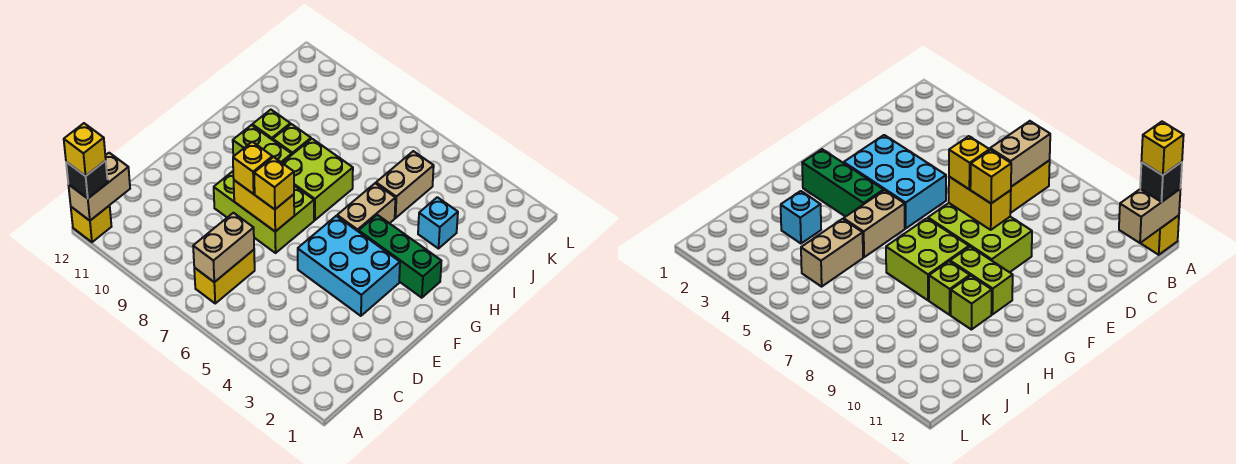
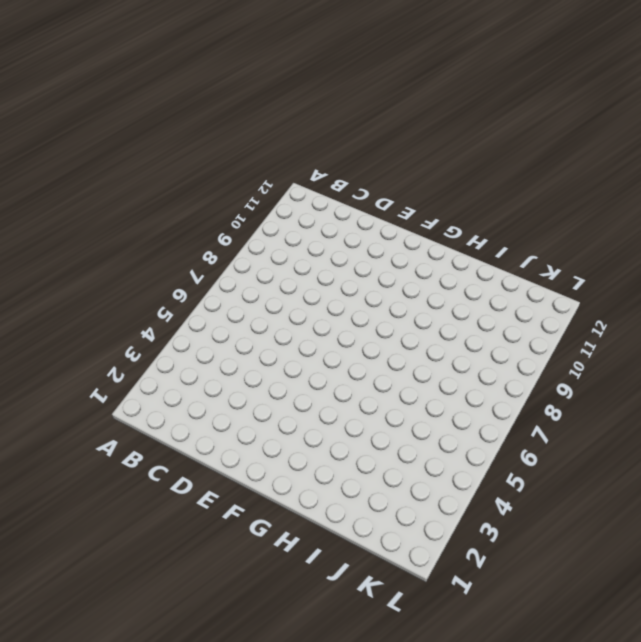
none -> yellow brick A12 level 1
none -> yellow brick B7:C7 level 1
none -> cyan brick E3:F5 level 1

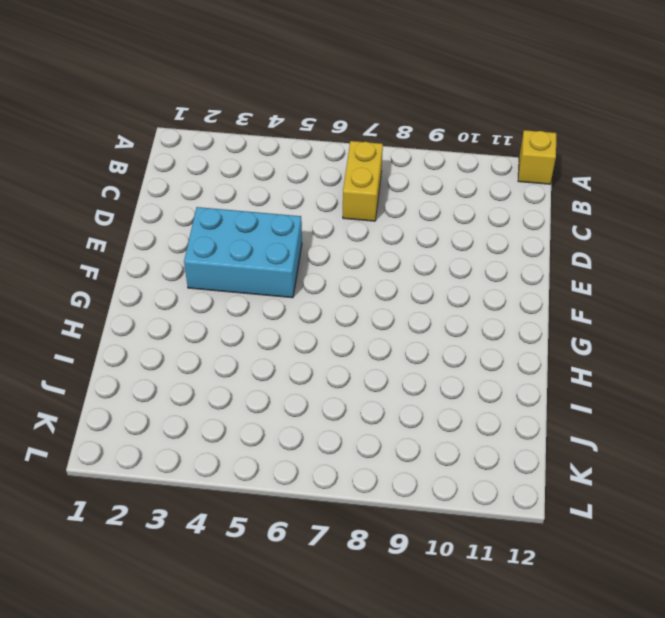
none -> lime brick E7:F9 level 1
none -> green brick G2:G4 level 1
none -> tan brick G5:H5 level 1

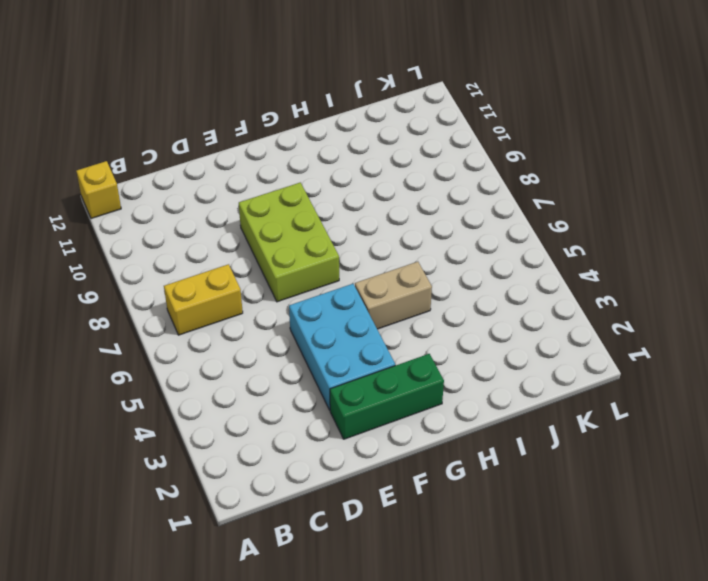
green brick E2:G2 level 1 -> green brick G2:G4 level 1
none -> lime brick G7:H8 level 1
none -> lime brick G9:G10 level 1
none -> lime brick H9 level 1

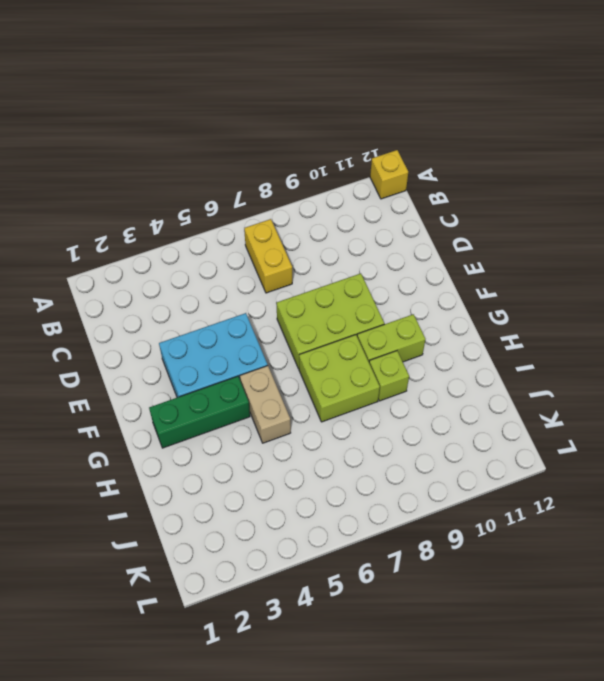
none -> lime brick H10 level 1
none -> cyan brick I3 level 1
none -> tan brick I5:J5 level 1

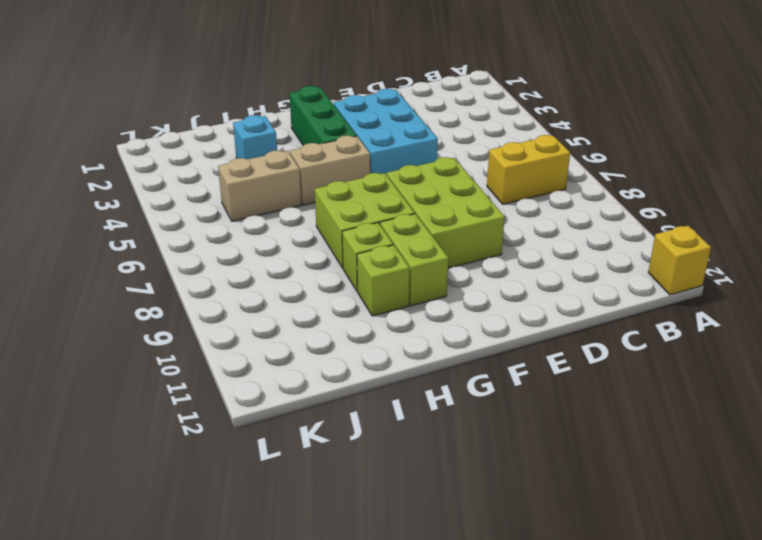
none -> tan brick A12:B12 level 2
none -> tan brick B7:C7 level 2
none -> yellow brick E7:E8 level 2

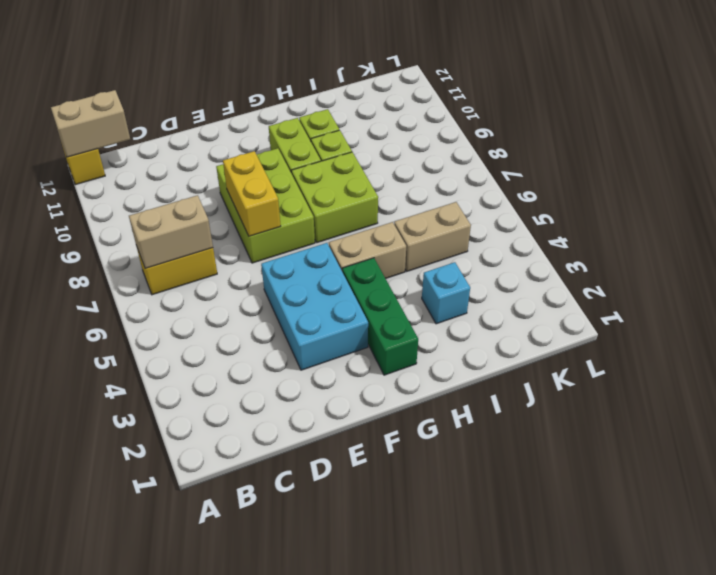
none -> black brick A12 level 3
none -> yellow brick E7 level 3
none -> yellow brick E8 level 3

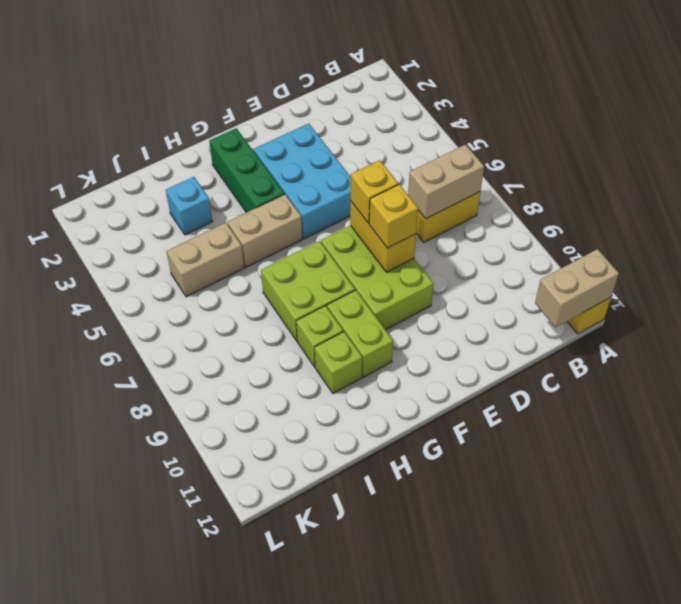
none -> black brick A12 level 3
none -> yellow brick A12 level 4

